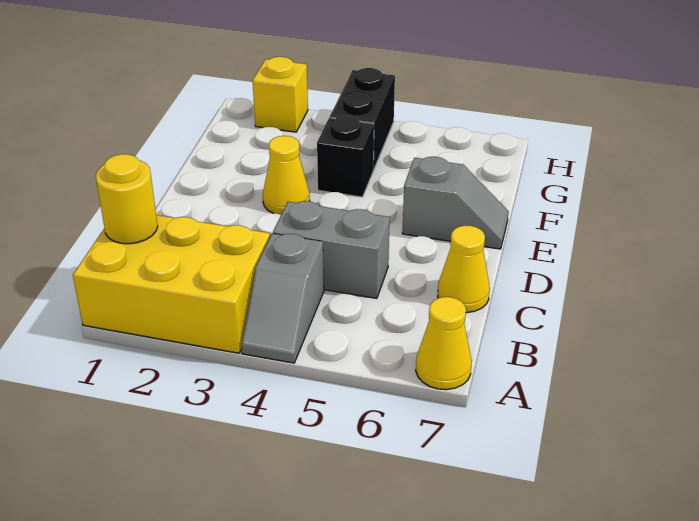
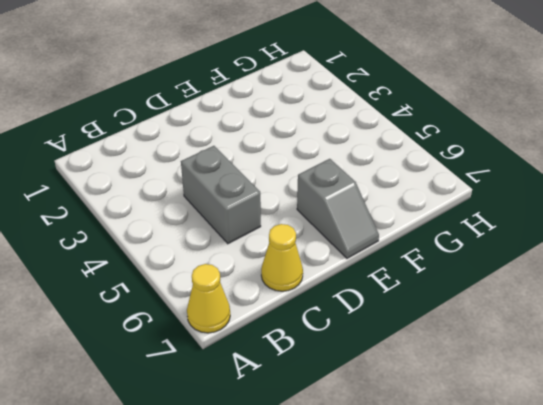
none -> yellow brick A1:B3 level 1
none -> grey slope A4:B4 level 1 top B

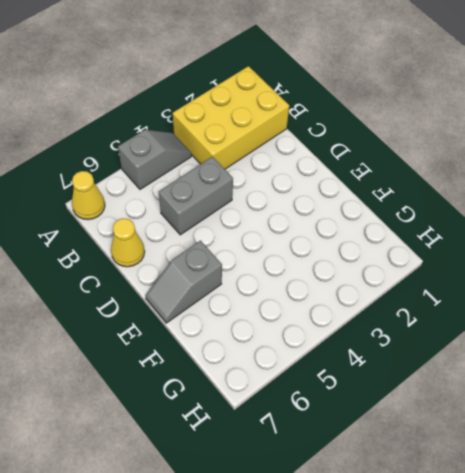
grey slope A4:A5 level 1 top 5 -> grey slope A4:B4 level 1 top B
none -> yellow cone E3 level 1
none -> black brick F4 level 1

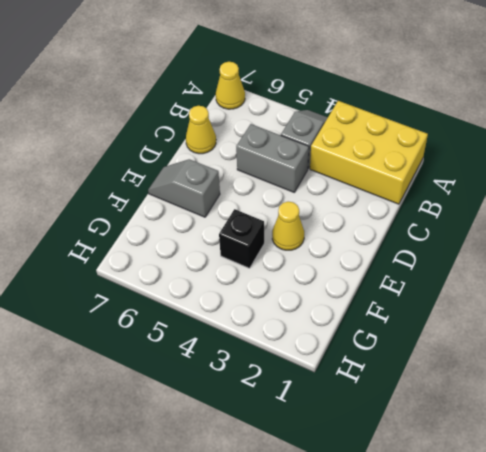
none -> black brick G4:H4 level 1
none -> yellow brick H2 level 1

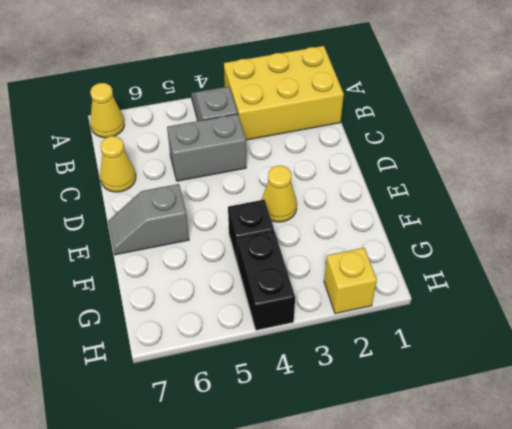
none -> yellow round brick B1 level 2

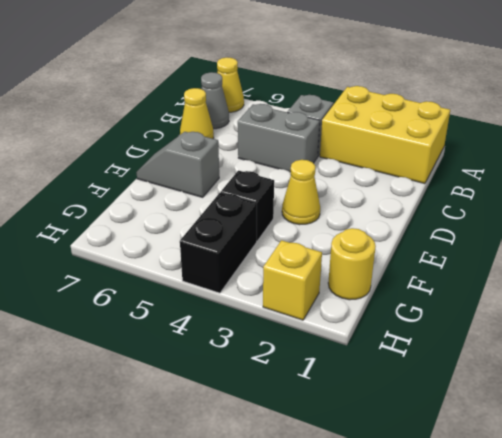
grey cone B7 level 1 -> none
yellow round brick G1 level 1 -> yellow round brick B1 level 2

